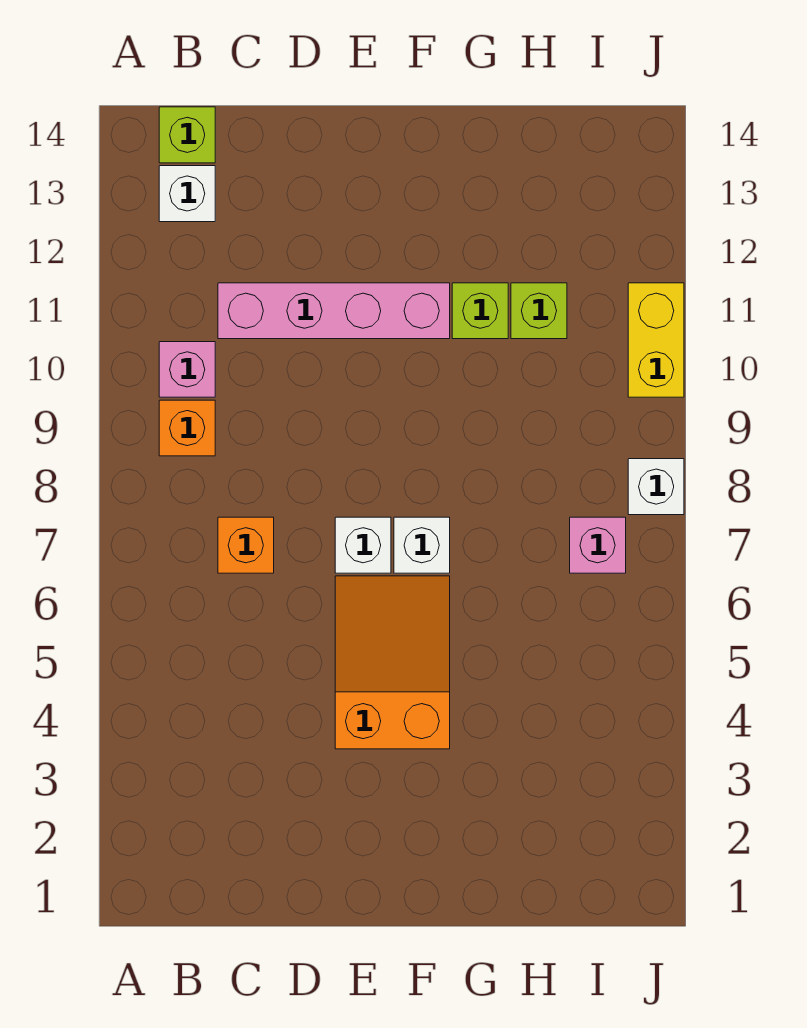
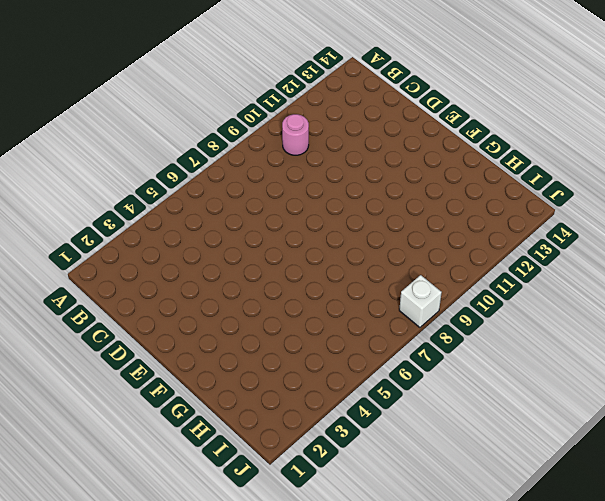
pink round brick B10 level 1 -> pink brick B10 level 1
none -> orange brick B9 level 1
none -> white brick B13 level 1
none -> lime brick B14 level 1

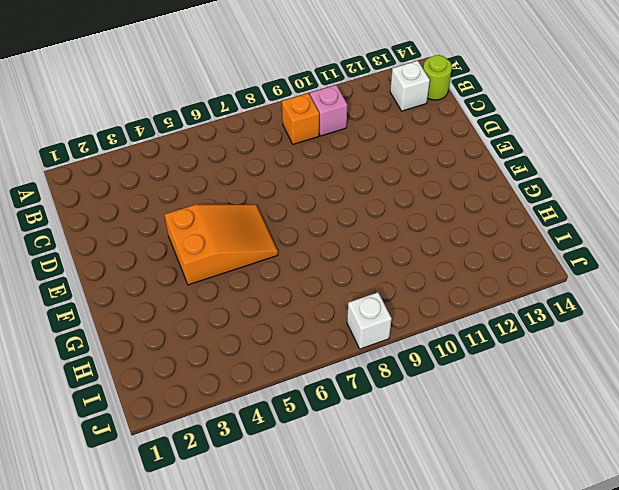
lime round brick B14 level 1 -> lime brick B14 level 1
none -> orange brick C7 level 1
none -> pink brick C11:F11 level 1
none -> white brick E7 level 1

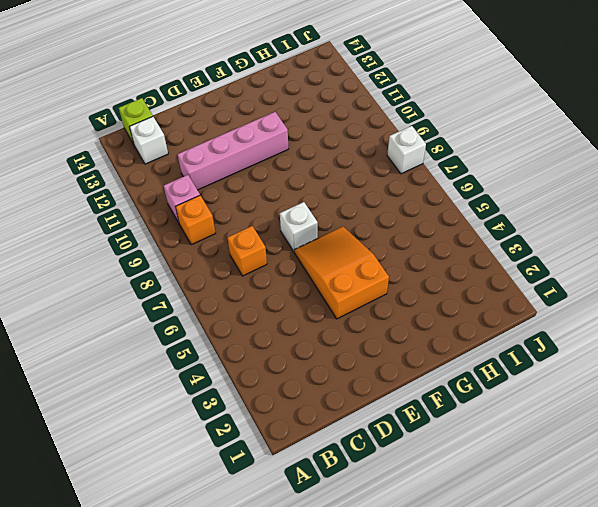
none -> white brick F7 level 1
none -> lime brick G11 level 1
none -> lime brick H11 level 1

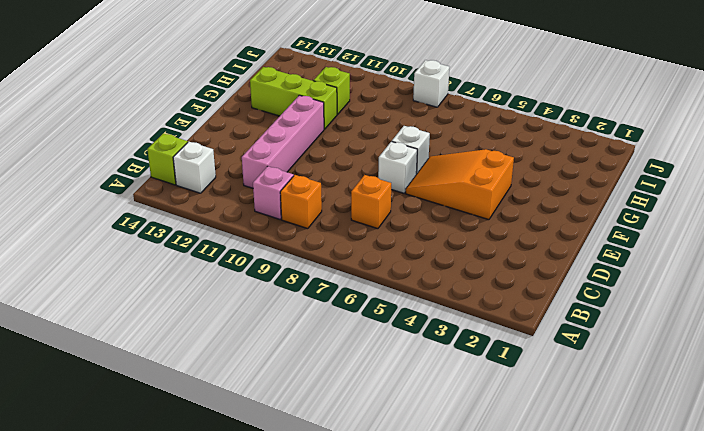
lime brick G11:G13 level 1 -> lime brick G11 level 1
none -> pink brick I7 level 1
none -> yellow brick J10:J11 level 1

